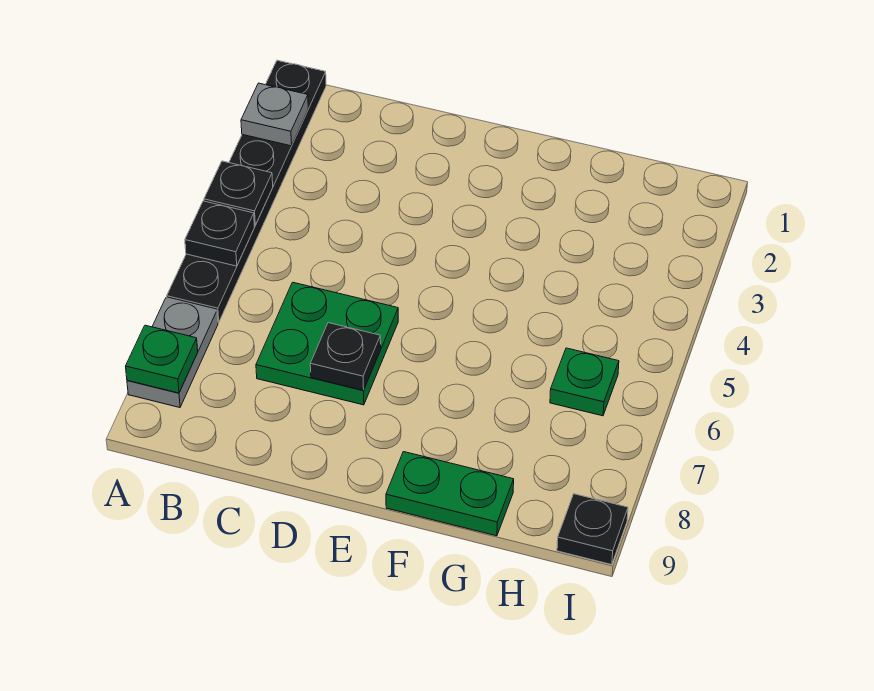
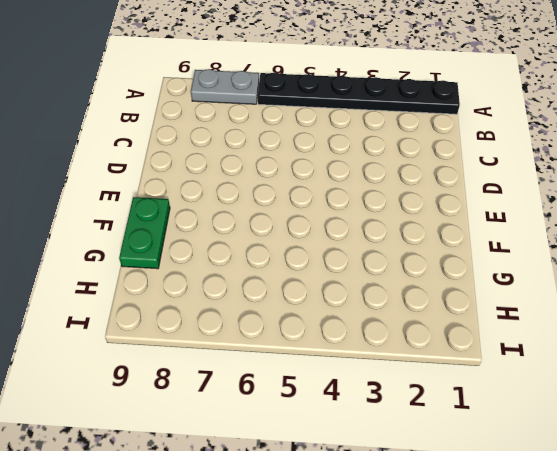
none -> green plate C6:D7 level 1
none -> green plate H6 level 1

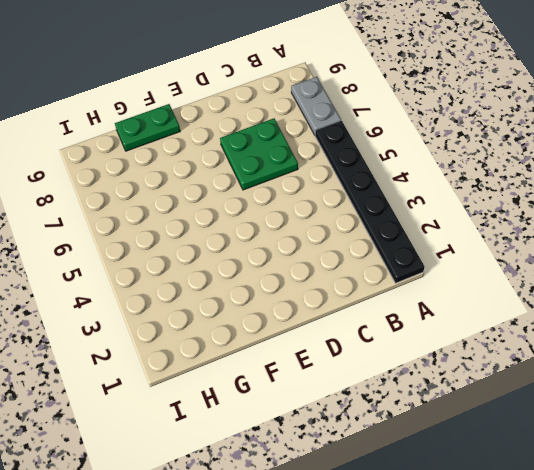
none -> green plate H6 level 1
none -> black plate I9 level 1

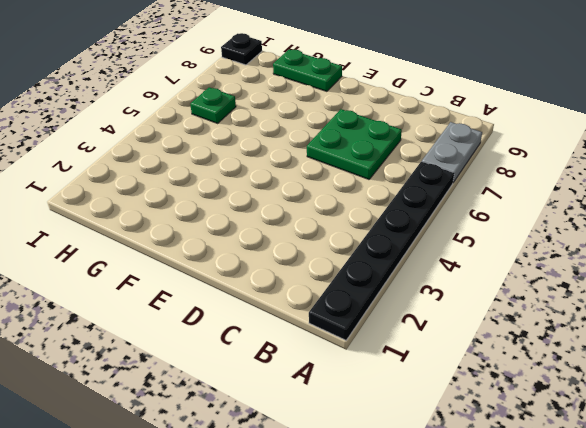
none -> grey plate A2 level 2
none -> black plate A4 level 2

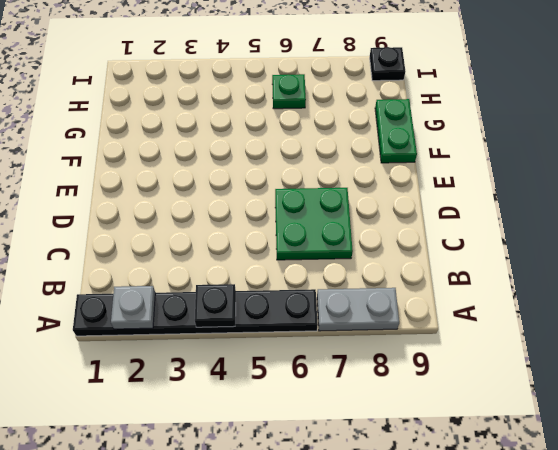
none -> black plate A5 level 2
none -> green plate A8 level 2

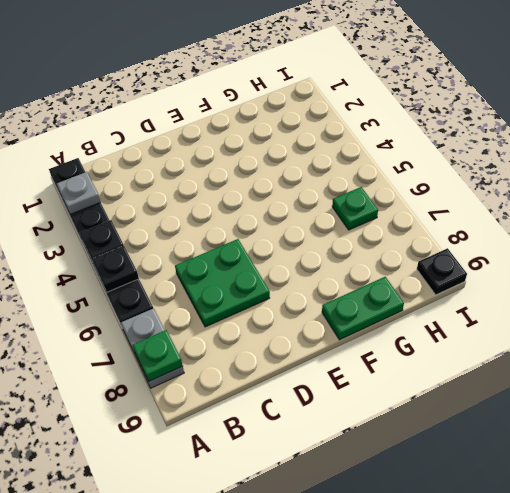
none -> black plate D7 level 2

